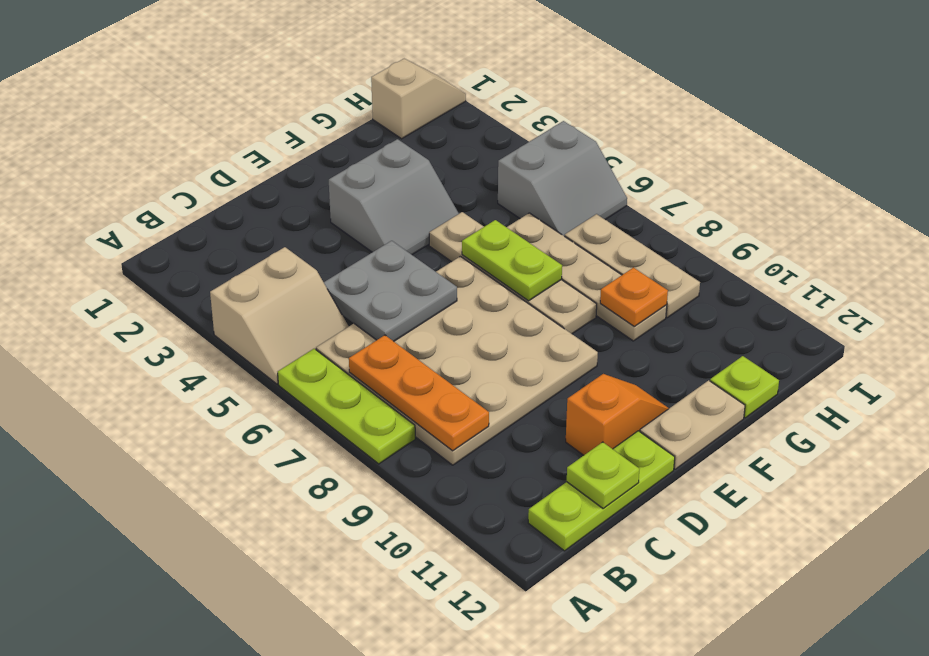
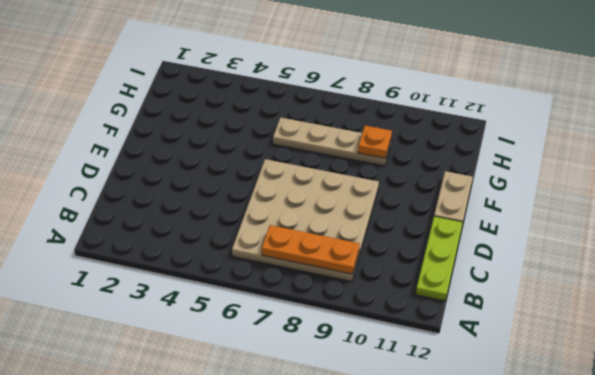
none -> tan slope A4:B5 level 1 top 4
none -> lime plate A6:A8 level 1
none -> orange slope D11:E11 level 1 top D

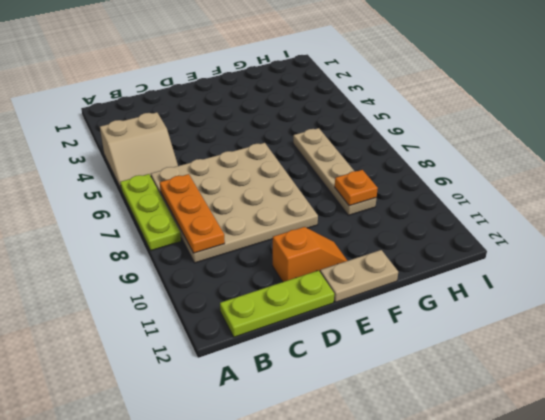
none -> grey slope E3:F4 level 1 top 3
none -> tan plate F5:F8 level 1
none -> lime plate G12 level 1

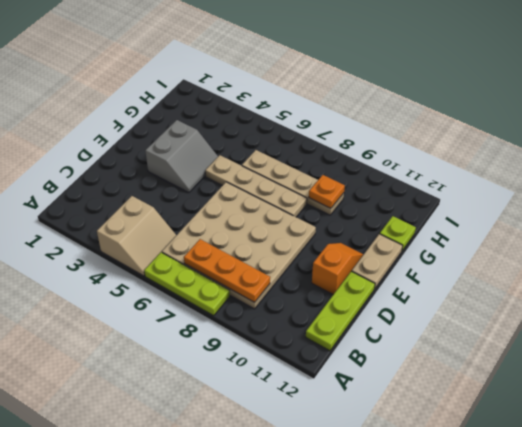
none -> tan slope H1:I1 level 1 top H
none -> grey slope H5:I6 level 1 top 5
none -> tan plate H7:H9 level 1

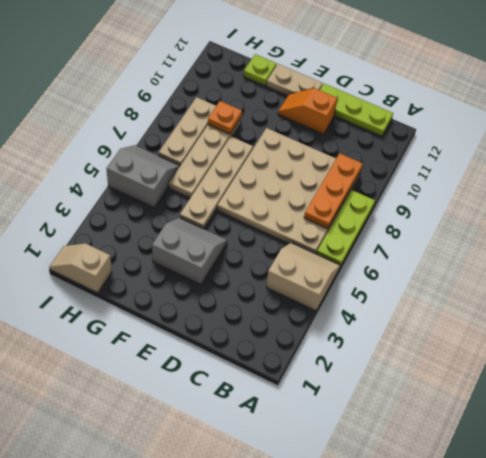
none -> grey plate C5:D6 level 2
none -> lime plate C12 level 2
none -> lime plate F6:F7 level 2

